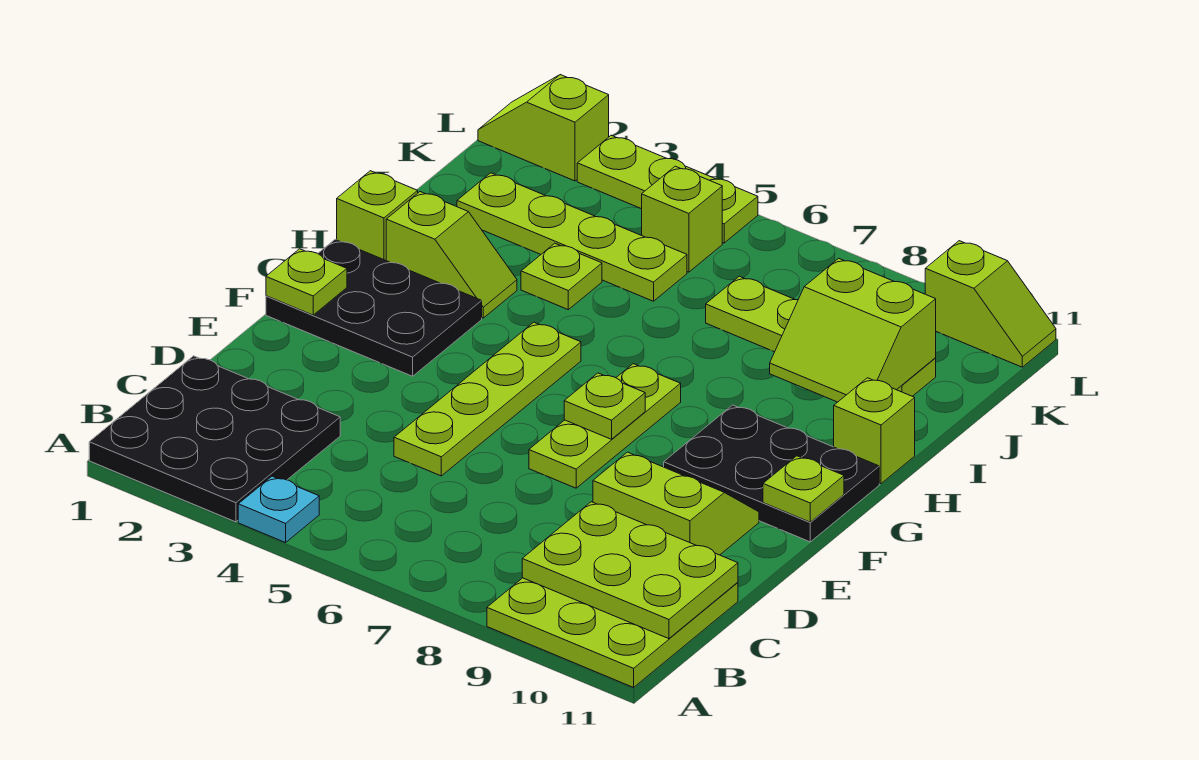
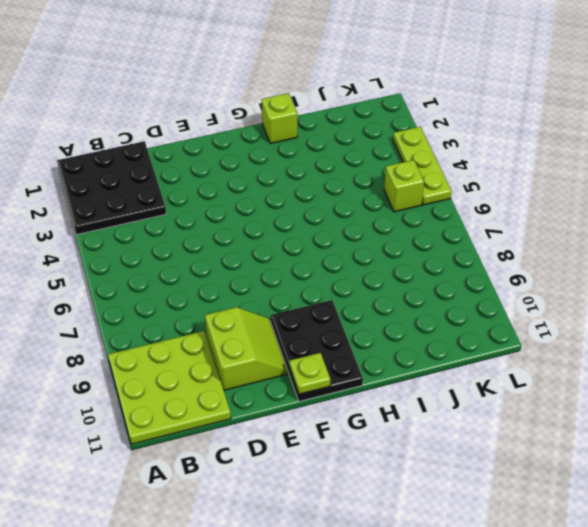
none -> cyan plate A4 level 1
none -> lime plate D5:G5 level 1
none -> lime plate E7:G7 level 1

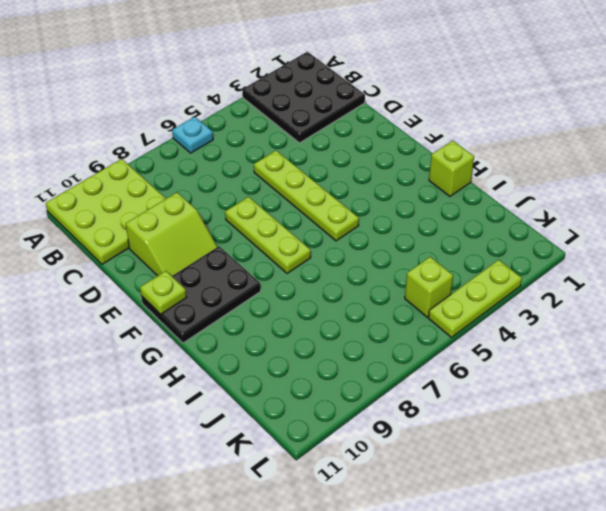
cyan plate A6 level 1 -> cyan plate A4 level 1
none -> black plate F1:G3 level 1
none -> lime slope H2:H3 level 1 top 2
none -> lime brick H11 level 1

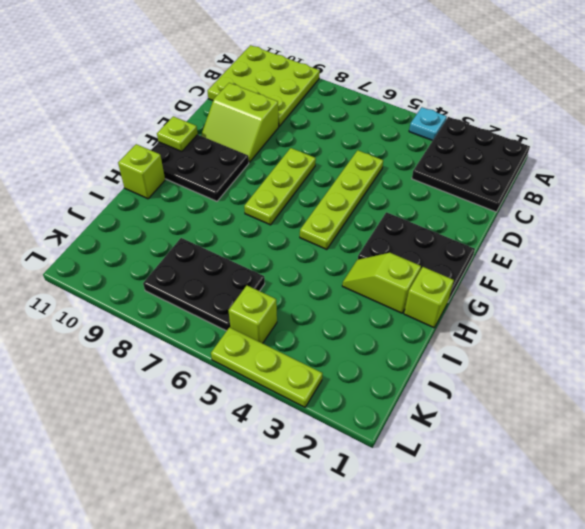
black plate J6:K8 level 1 -> lime plate J7:J10 level 1
none -> lime plate I4 level 1
none -> lime plate J2:J5 level 1
none -> lime slope L1:L2 level 1 top 2

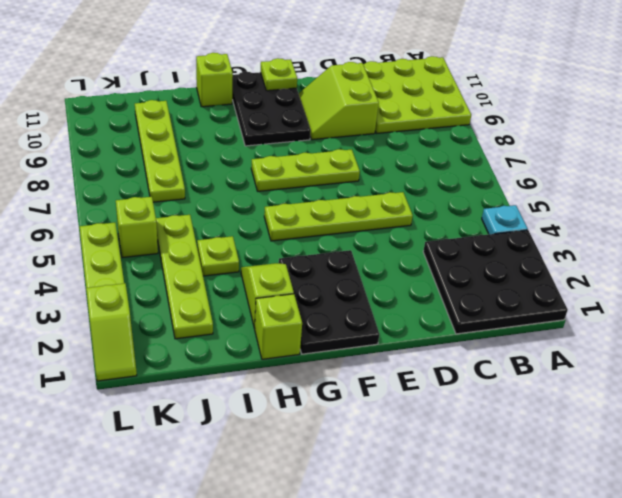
none -> lime slope L10:L11 level 1 top 10
none -> lime plate B9:C11 level 2
none -> lime plate F1 level 2

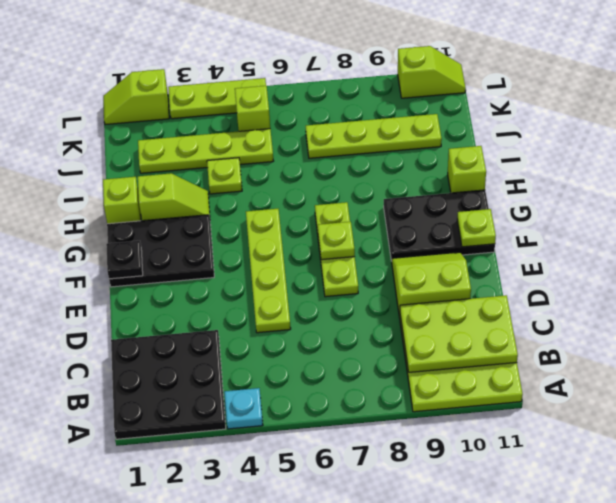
black plate F1 level 2 -> lime plate F1 level 2
none -> lime slope I9:J10 level 2 top J

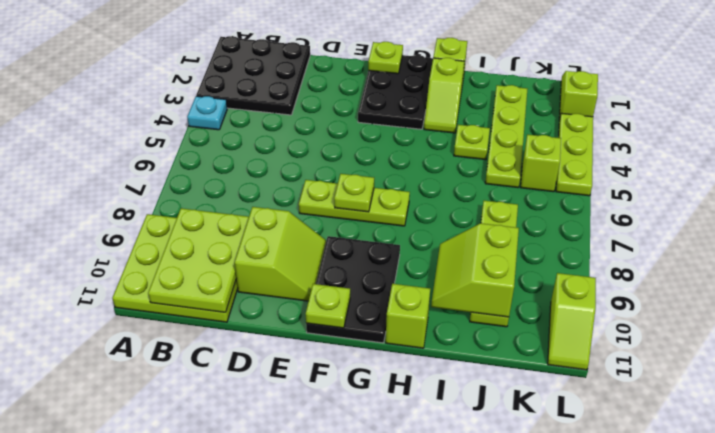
none -> lime plate D5:G5 level 1

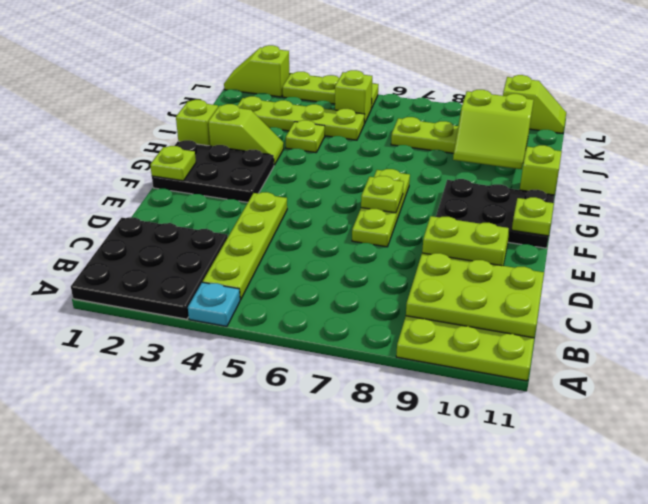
lime plate B4:E4 level 1 -> lime plate D5:G5 level 1

